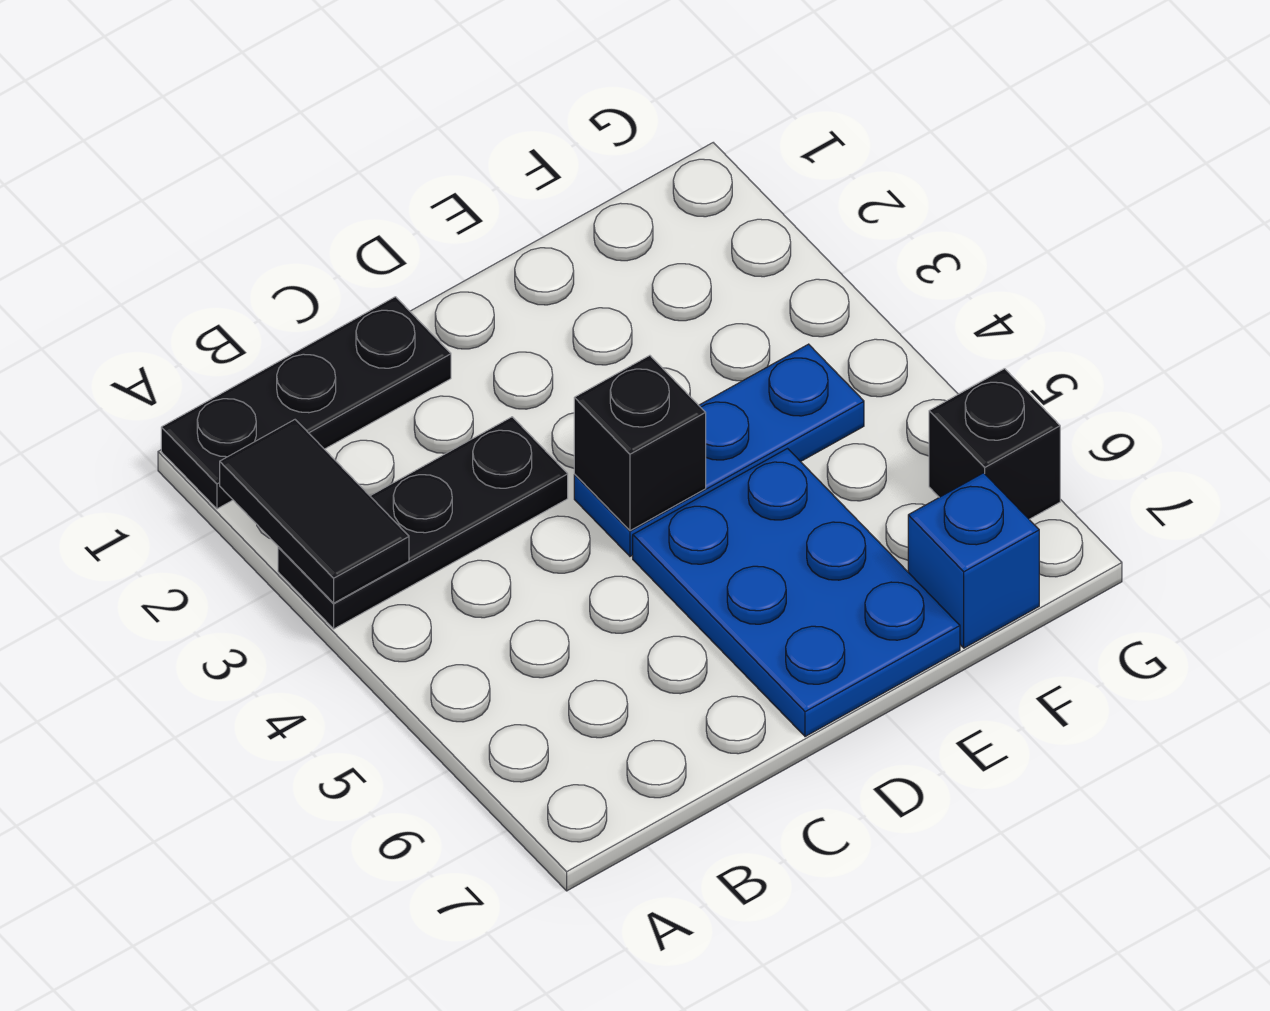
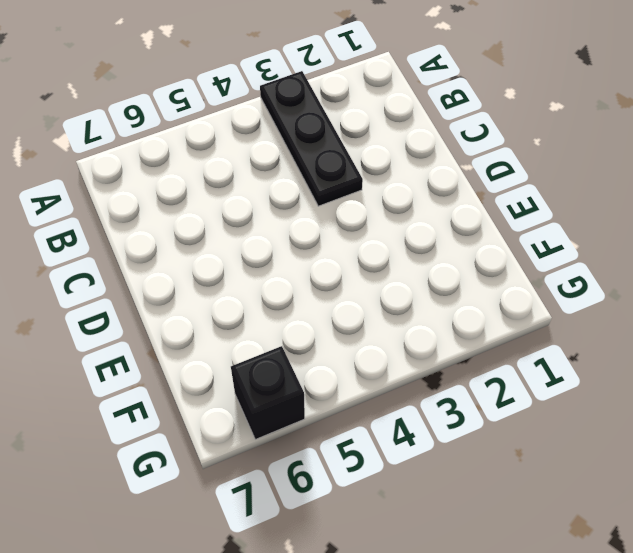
none -> black plate A1:C1 level 1
none -> blue plate D4:F4 level 1

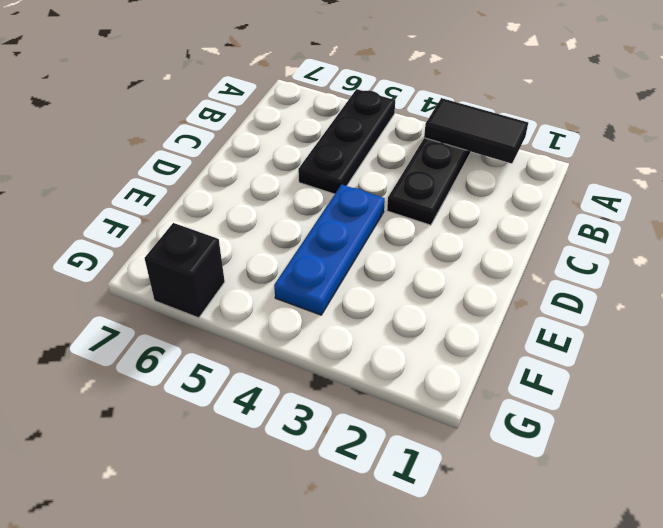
black plate A5:C5 level 1 -> black plate A1:C1 level 1
none -> blue plate D5:E7 level 1
none -> blue brick F7 level 1

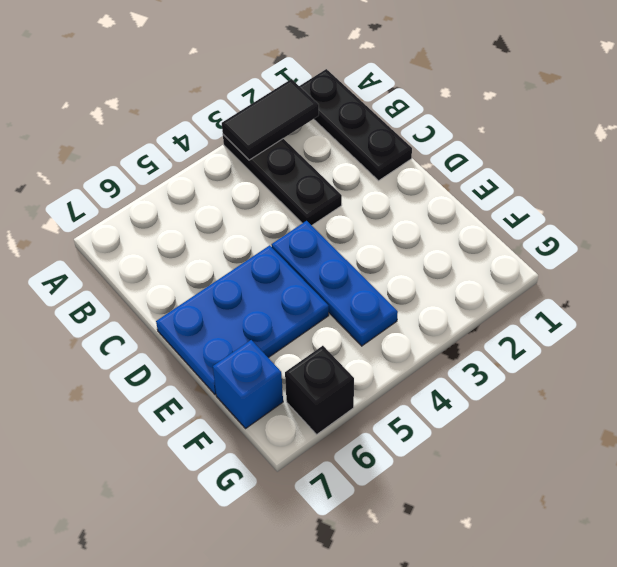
none -> black brick D4 level 2

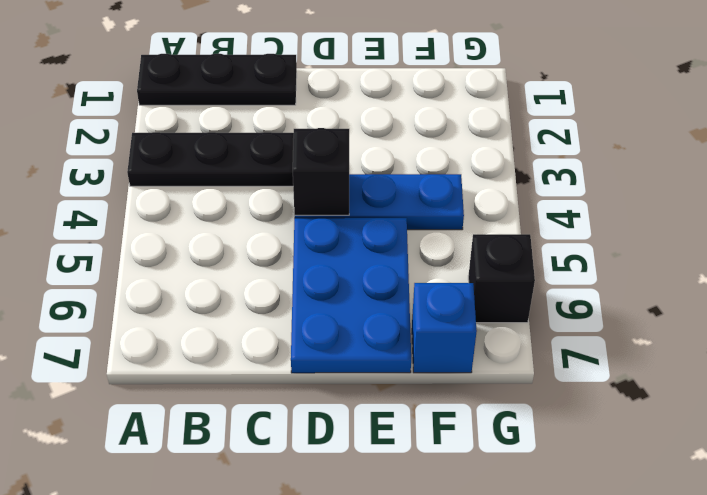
none -> black tile A2:A3 level 2

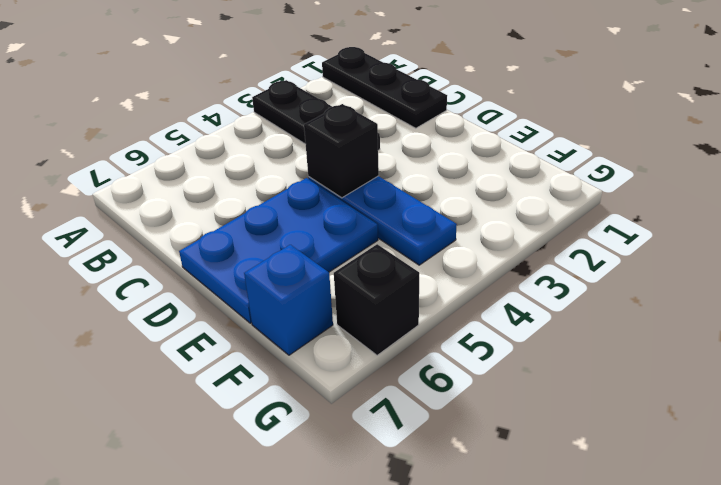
none -> black tile A2:A3 level 2

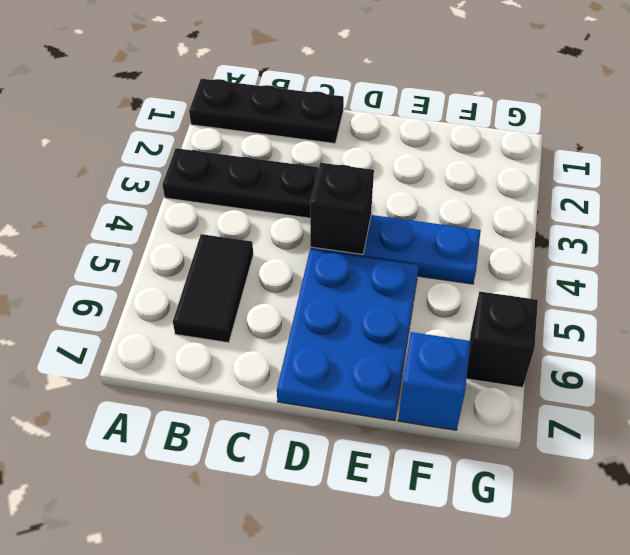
black tile B5:B6 level 1 -> black tile A2:A3 level 2

